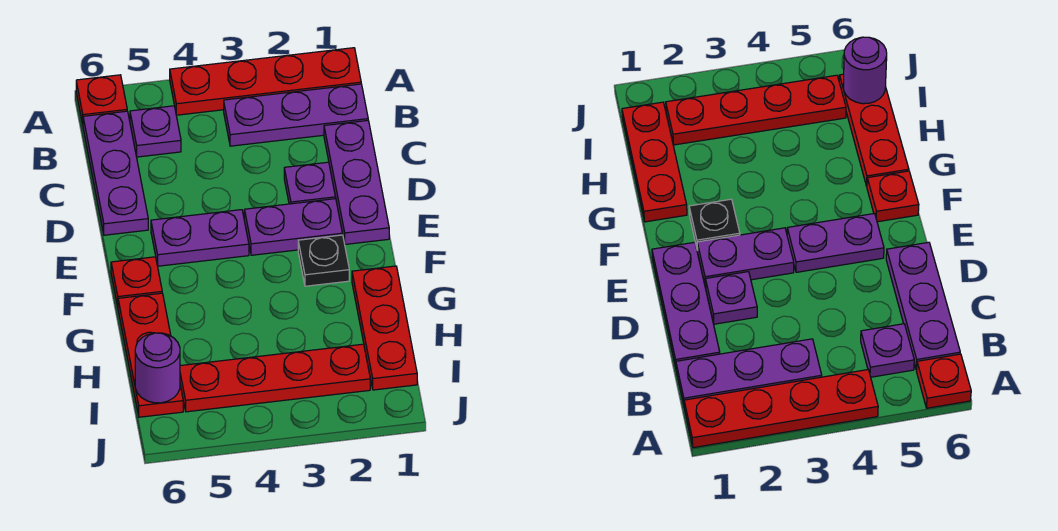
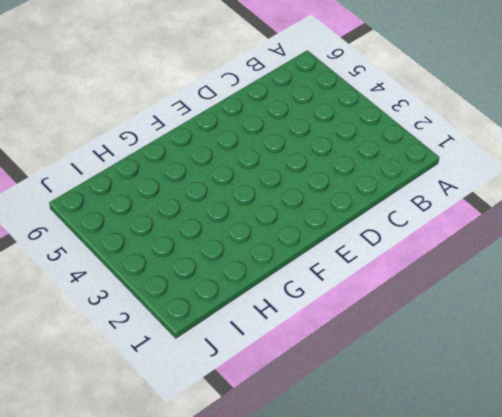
none -> red plate A1:A4 level 1
none -> red plate A6 level 1
none -> purple plate B1:B3 level 1

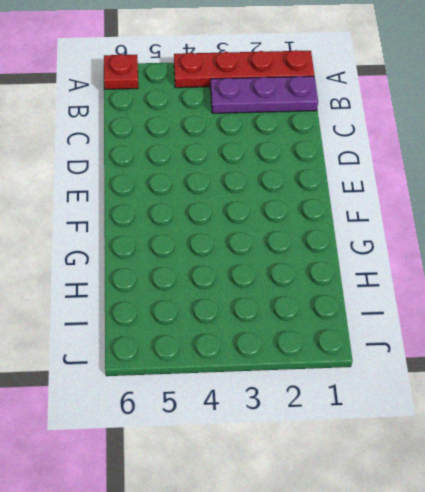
none -> purple plate B5 level 1
none -> purple plate B6:D6 level 1
none -> purple plate C1:E1 level 1

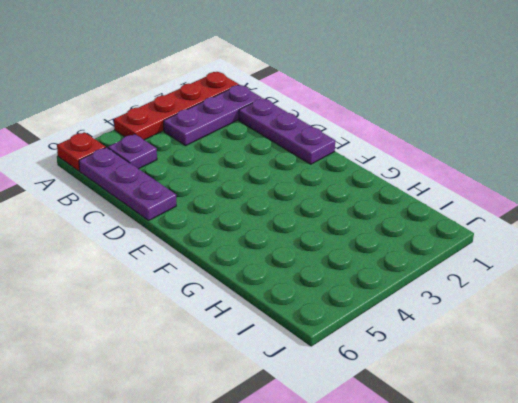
none -> purple plate D2 level 1
none -> purple plate E2:E3 level 1
none -> purple plate E4:E5 level 1

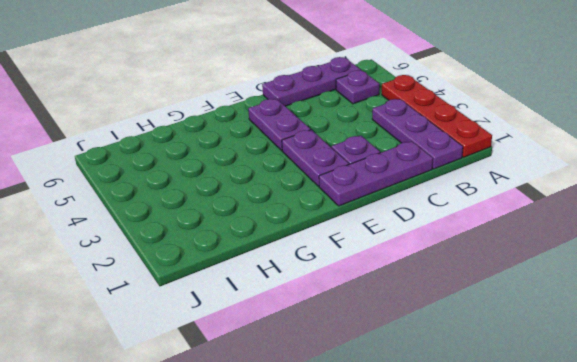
none -> red plate A6 level 1
none -> black plate F2 level 1
none -> red plate F6 level 1

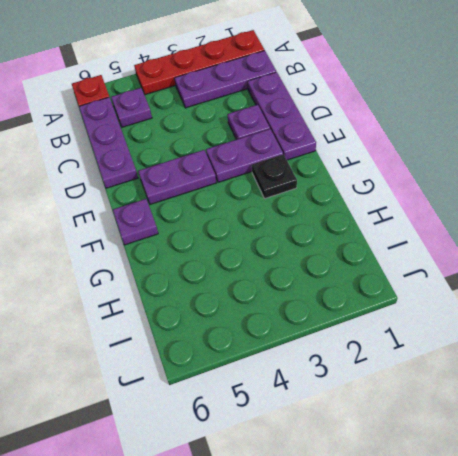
purple plate F6 level 1 -> red plate F6 level 1
none -> red plate G1:I1 level 1
none -> red plate G6:I6 level 1
none -> red plate I2:I5 level 1

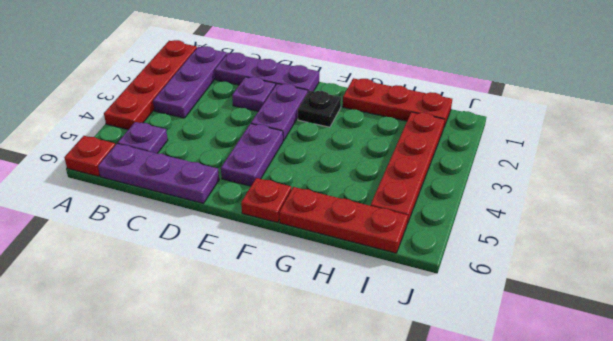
none -> purple round brick I6 level 2

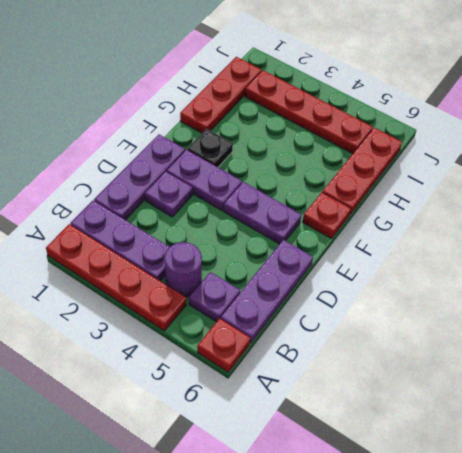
purple round brick B4 level 1 -> purple round brick I6 level 2

